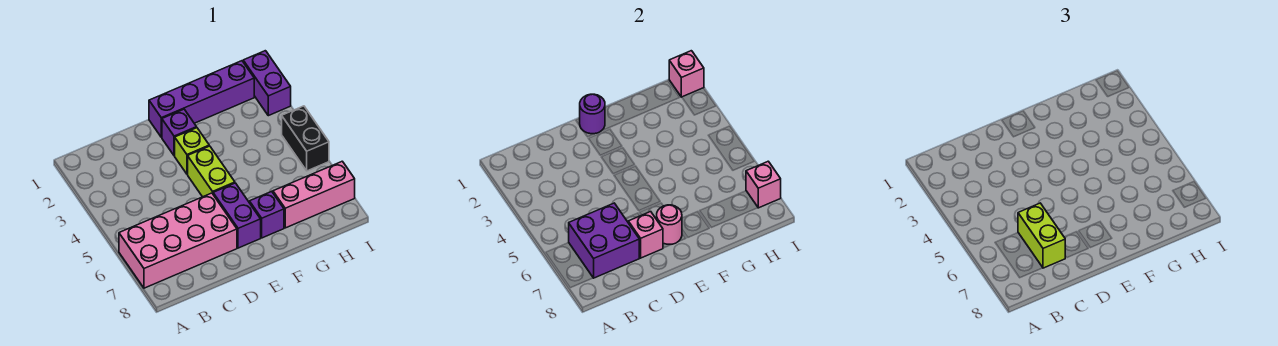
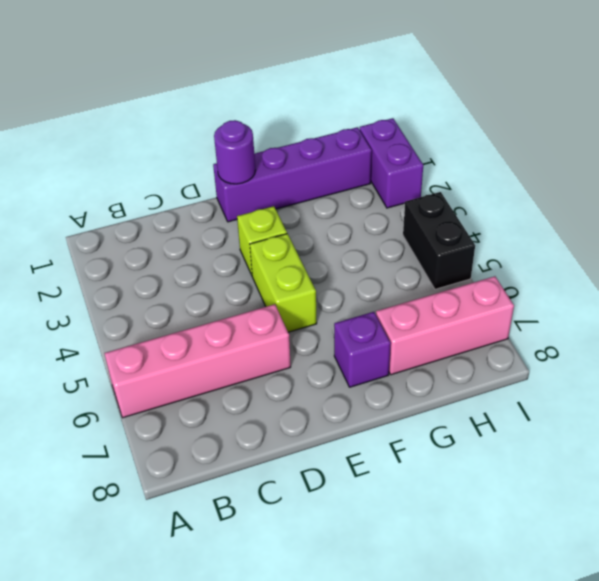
pink brick A6:D6 level 1 -> pink brick A6:D7 level 1
none -> purple brick E2 level 1
none -> purple brick E6:E7 level 1
none -> purple brick B6:C7 level 2

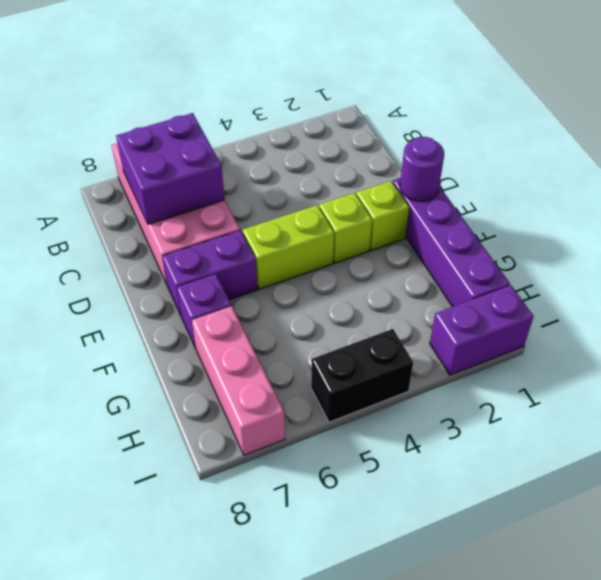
lime brick E2 level 1 -> purple brick E2 level 1
none -> pink brick D7 level 2
none -> pink round brick E7 level 2
none -> pink brick I1 level 2

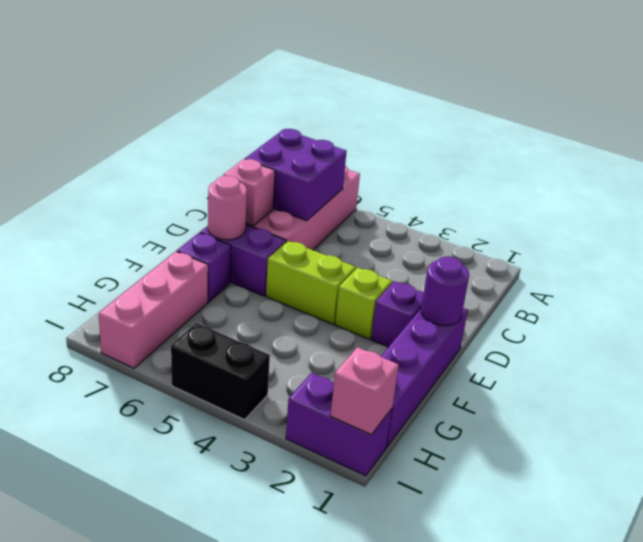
none -> pink brick I7 level 2
none -> lime brick C6:C7 level 3

